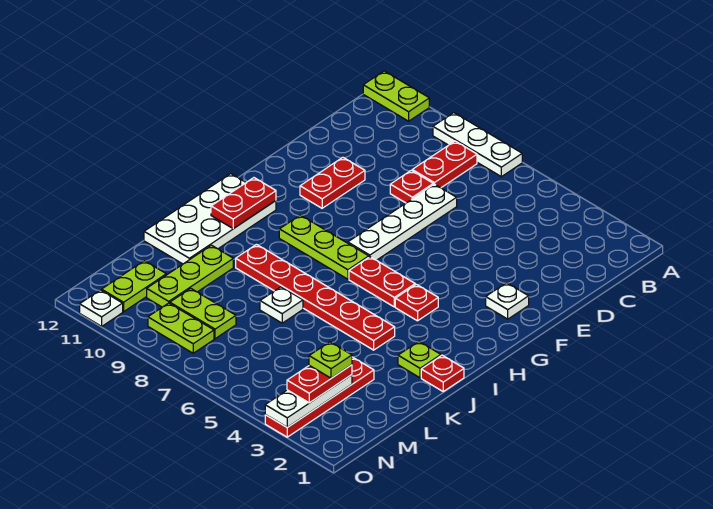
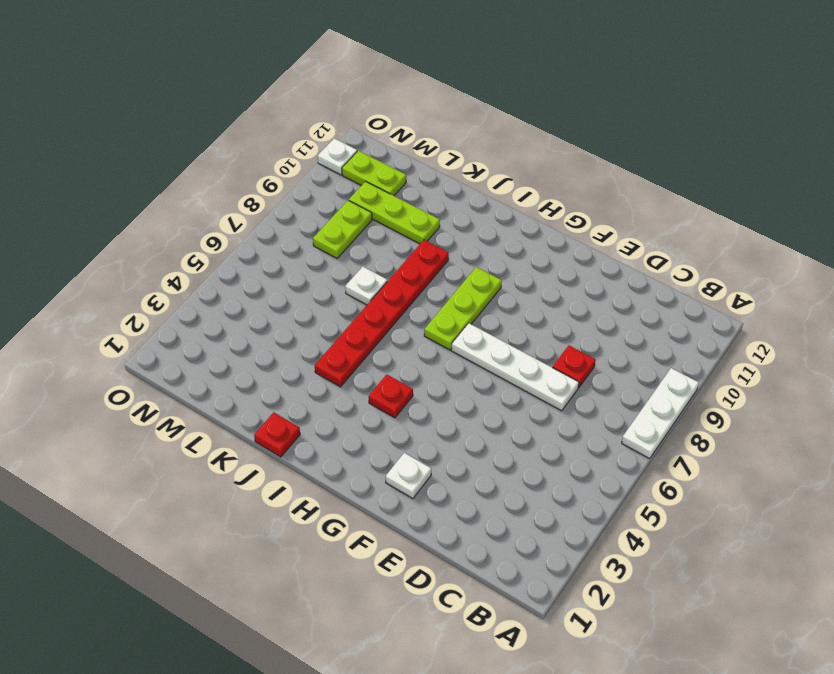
none -> lime plate A11:A12 level 1
none -> red plate B8:C8 level 1
none -> red plate E10:F10 level 1

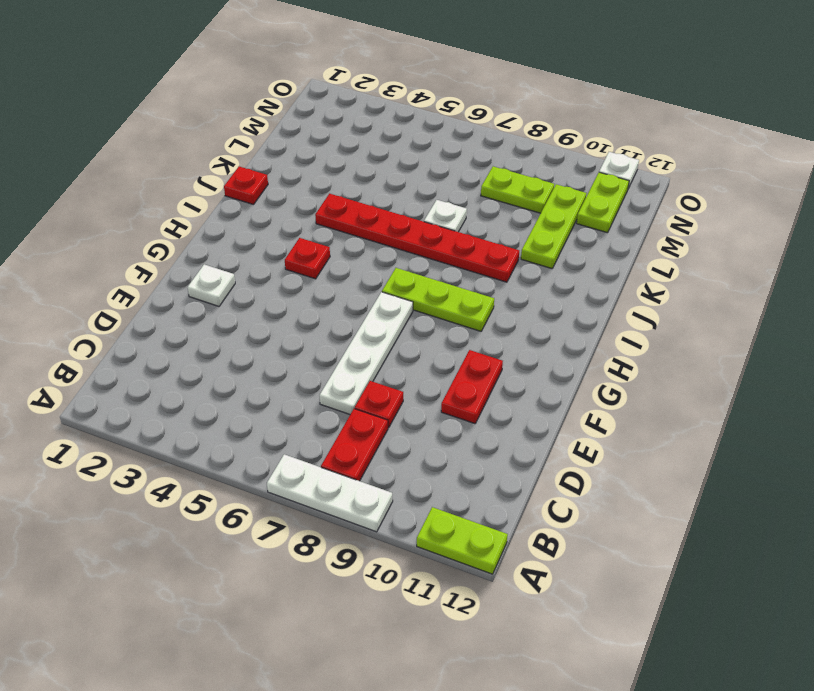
none -> red plate H5:H6 level 1
none -> white plate H11:K12 level 1
none -> lime plate J2 level 1

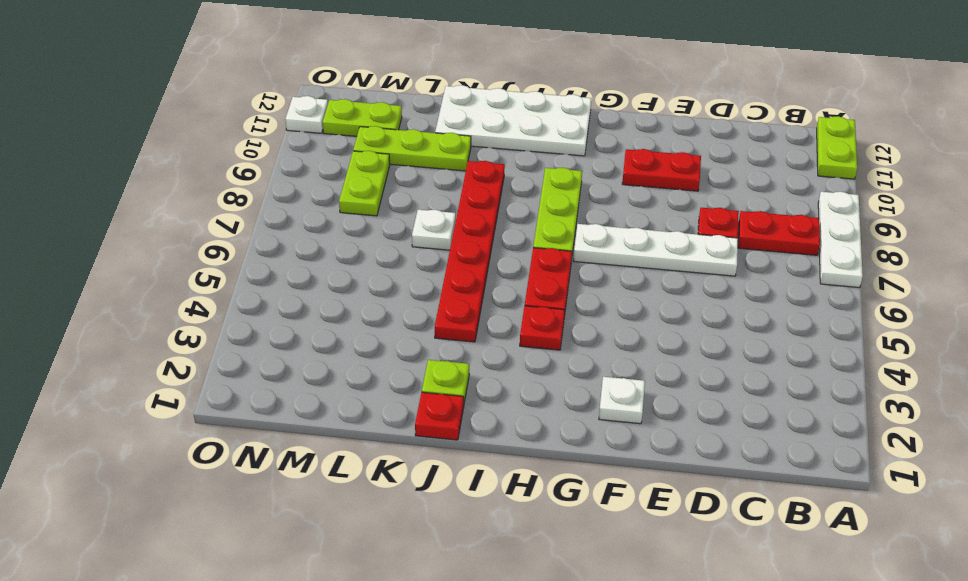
none -> red plate L3:O3 level 1
none -> lime plate N8:N9 level 1
none -> red plate H11:I11 level 2

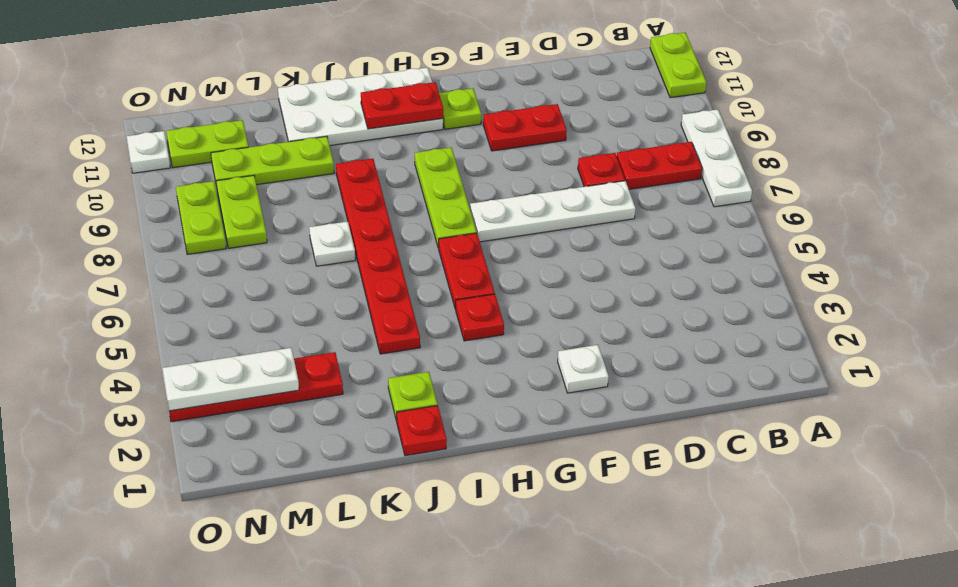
lime plate G11 level 1 -> lime plate M3 level 4
none -> red plate M3:N3 level 3

